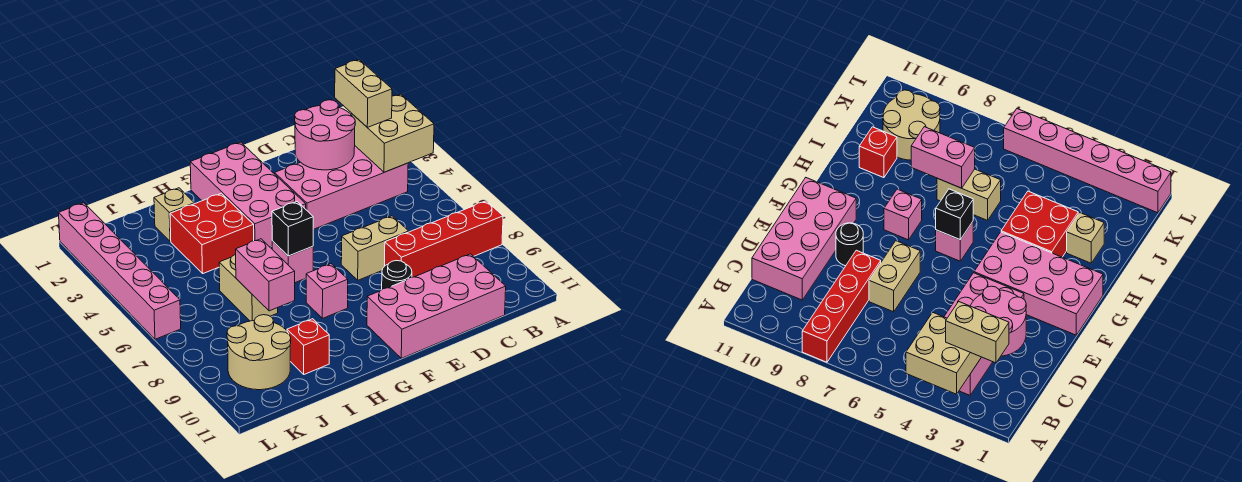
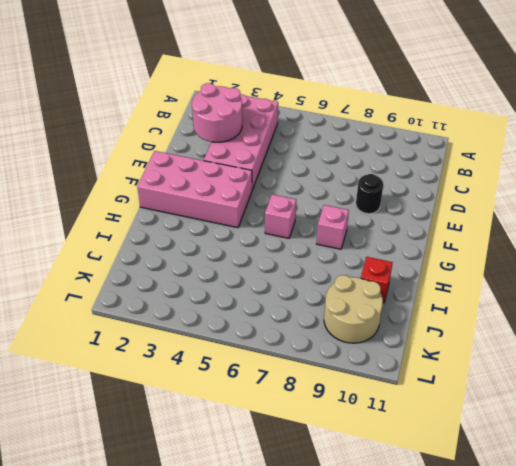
none -> red brick A8:D8 level 1
none -> pink brick C10:F11 level 1
none -> tan brick D7:E7 level 1

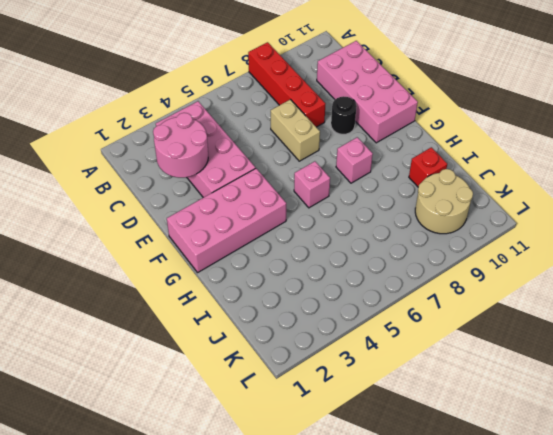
none -> red brick H3:I4 level 1
none -> tan brick I2 level 1
none -> tan brick I6:I7 level 1

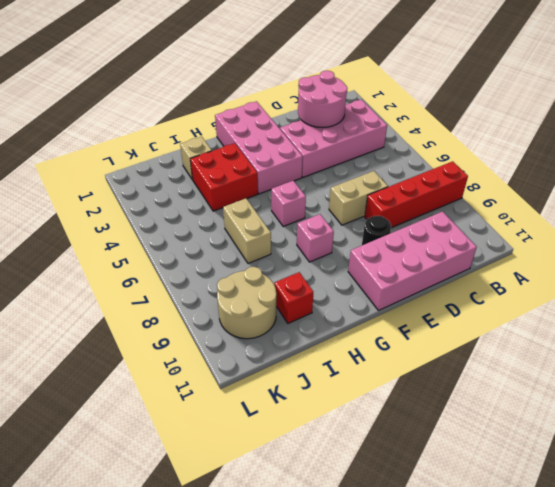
none -> pink brick L1:L6 level 1
none -> tan brick A3:B4 level 2
none -> black brick G6 level 2

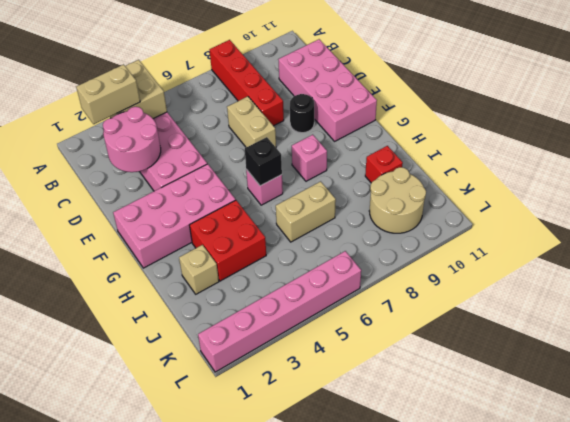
none -> pink brick I7:I8 level 2

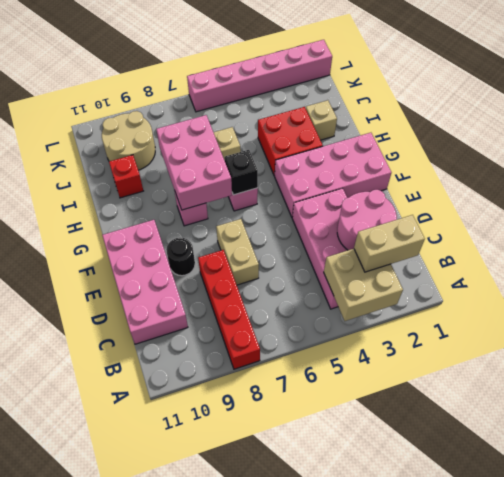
pink brick G7:I8 level 2 -> pink brick I7:I8 level 2

